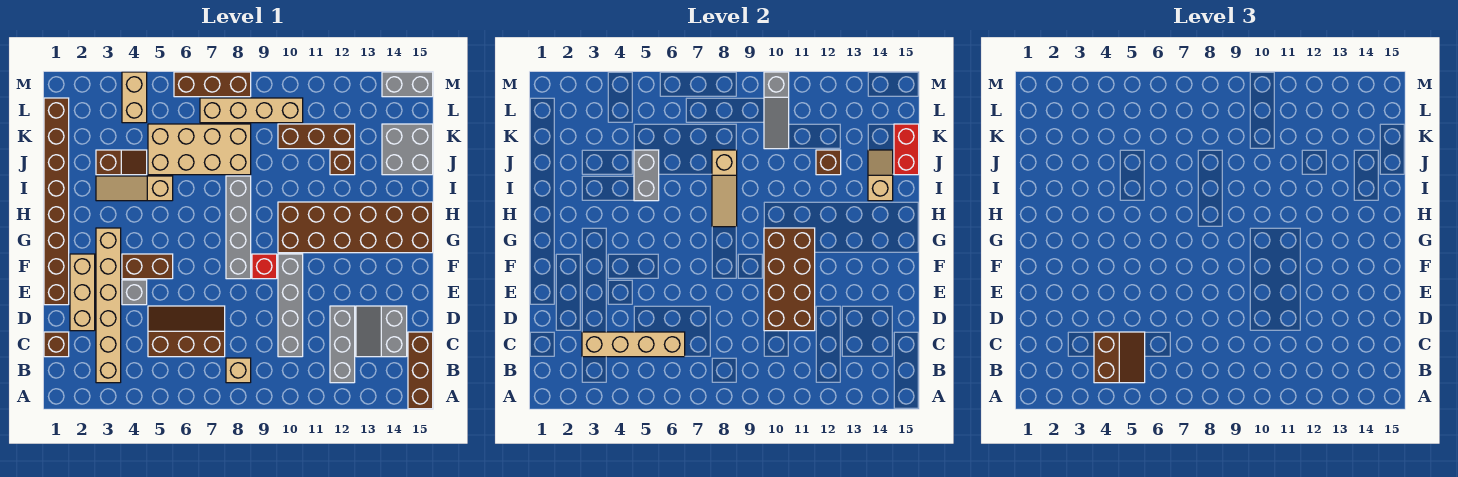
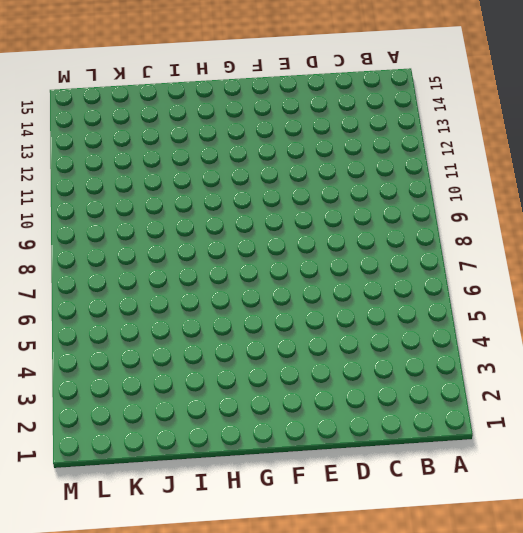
none -> brown brick A15:C15 level 1
none -> tan brick B3:G3 level 1
none -> tan brick B8 level 1
none -> grey brick B12:D12 level 1

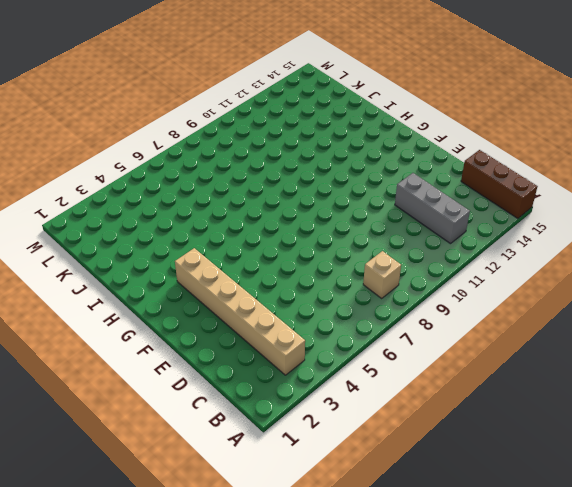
none -> brown brick C1 level 1
none -> brown slope C5:D7 level 1 top C
none -> grey brick C10:F10 level 1
none -> grey slope C13:D14 level 1 top 14

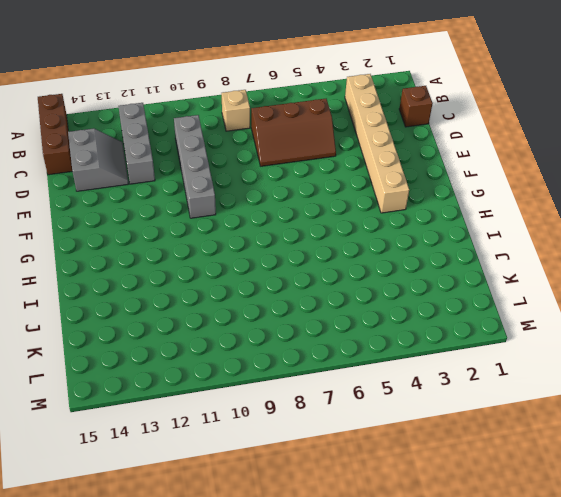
none -> tan brick D2:F2 level 1
none -> brown brick E1:L1 level 1
none -> grey brick E4 level 1
none -> brown brick F4:F5 level 1

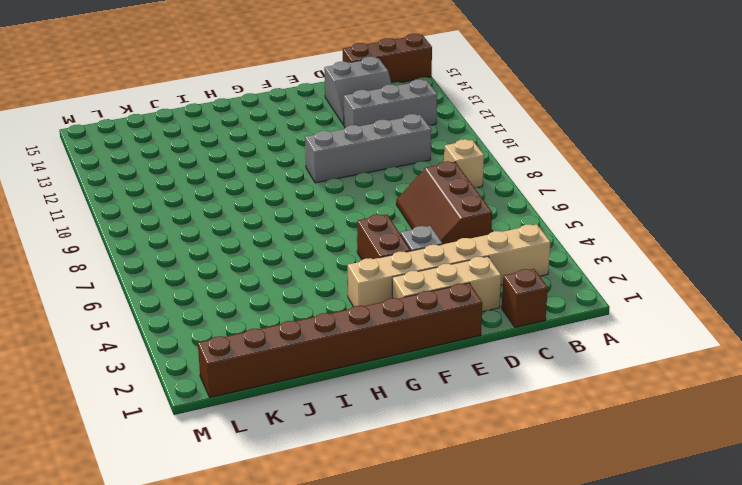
none -> grey brick F8:I8 level 1
none -> red brick F9 level 1
none -> brown brick G10:H15 level 1
none -> tan slope I3:I5 level 1 top 5

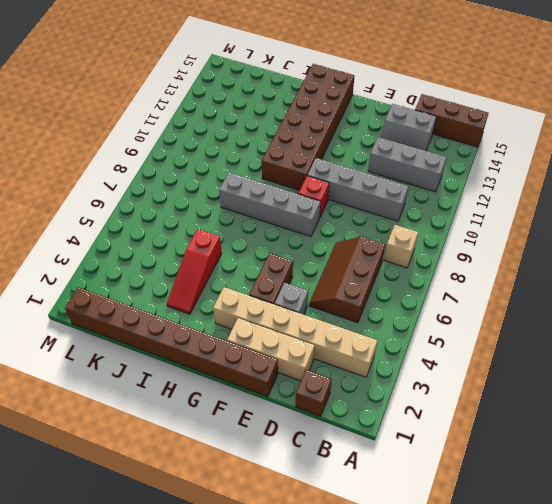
red slope I3:I5 level 1 top 5 -> tan slope I3:I5 level 1 top 5
none -> brown slope J3:J4 level 1 top 3
none -> tan brick J5:K8 level 1
none -> brown brick J12 level 1
none -> grey brick J14:K15 level 1

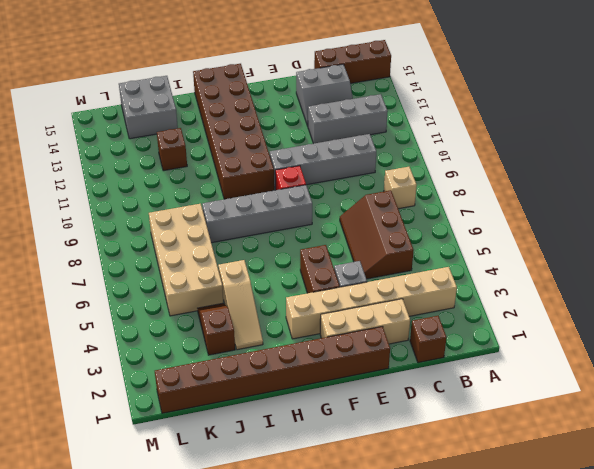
none -> brown brick K10:K12 level 1
none -> tan brick L4:M4 level 1
none -> tan brick L7:L10 level 1
none -> brown brick M6:M8 level 1

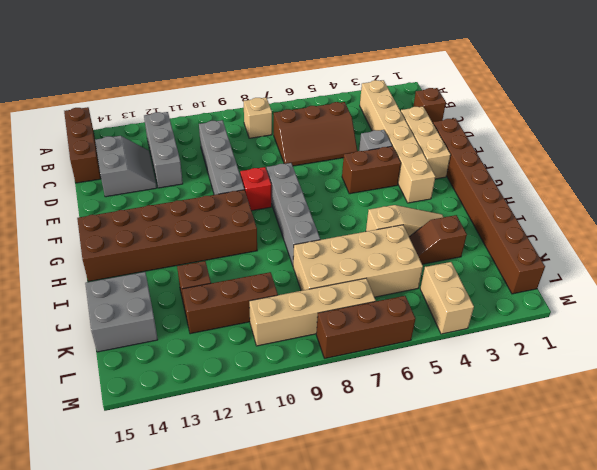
none -> grey brick M14:M15 level 1
none -> tan brick C3:C6 level 2
none -> brown brick D10:G11 level 2
none -> tan slope H8:J8 level 2 top J

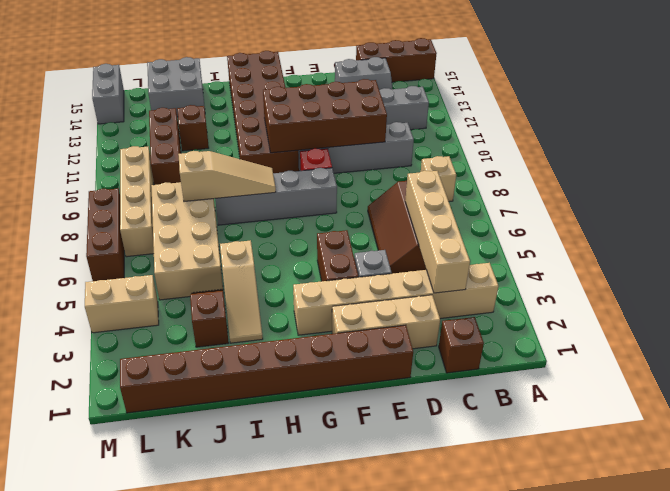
none -> grey brick I5:J5 level 2
none -> tan slope I14:J14 level 2 top I
none -> brown brick J12 level 2
none -> red brick J15:K15 level 2

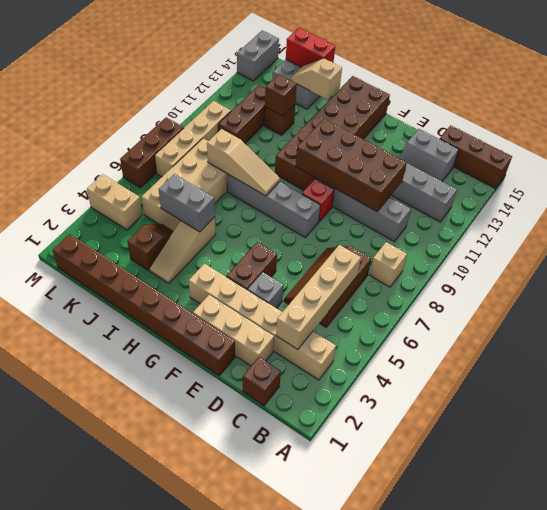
none -> grey slope K10:M10 level 2 top M
none -> brown slope B4:C5 level 3 top 4

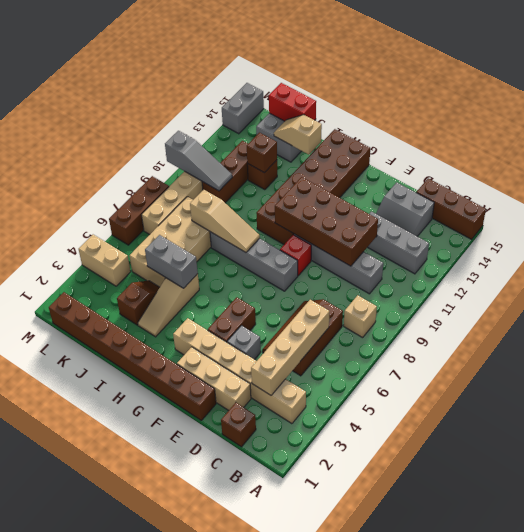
none -> brown slope B4:C5 level 3 top 4

